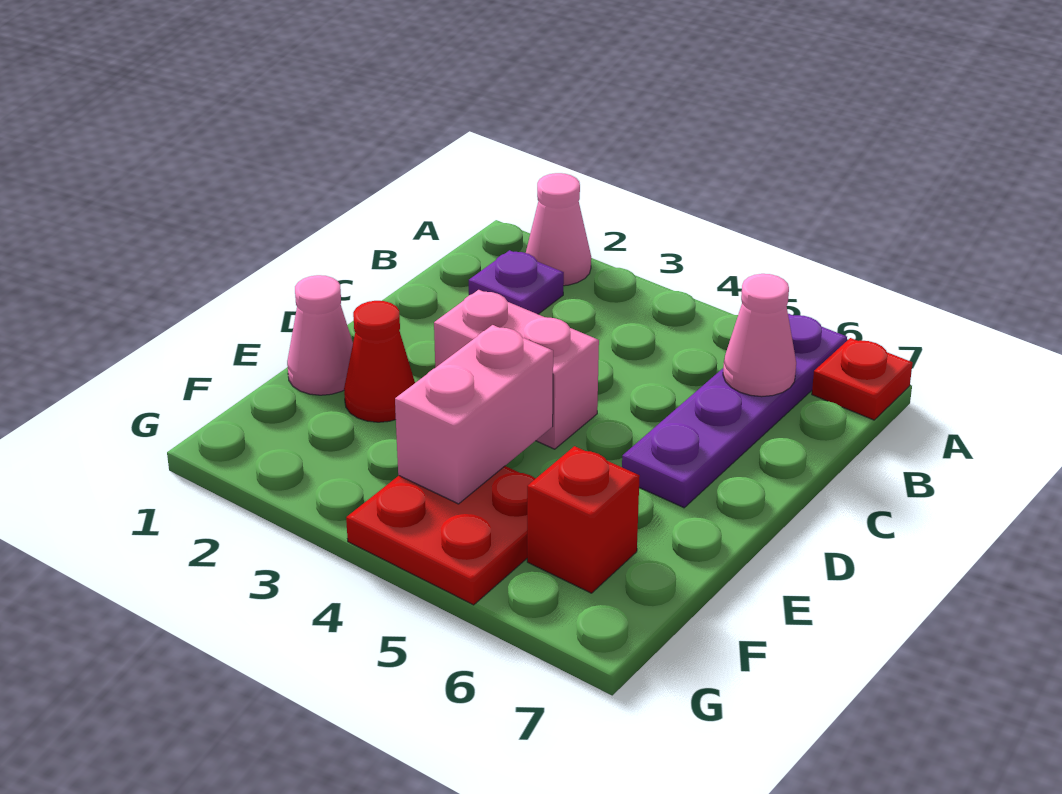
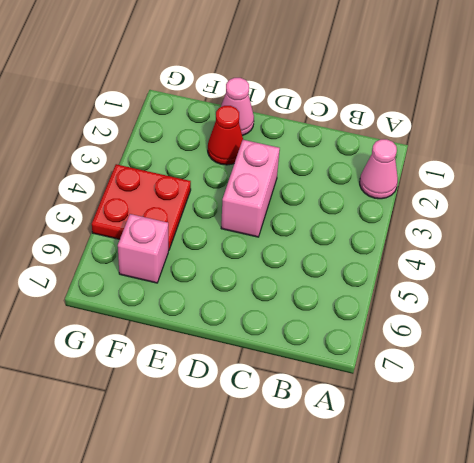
pink brick F6 level 1 -> red brick F6 level 1
none -> purple plate A6:D6 level 1
none -> red plate A7 level 1

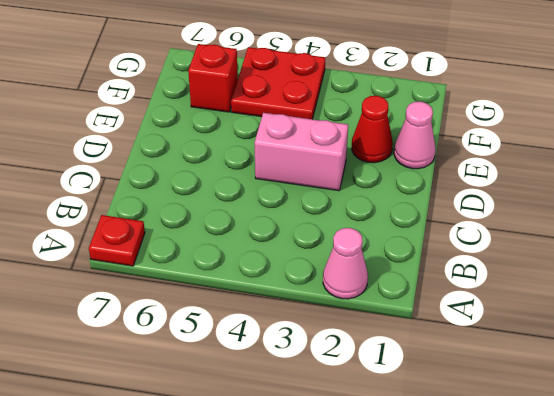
none -> purple plate A6:D6 level 1
none -> purple plate B2 level 1

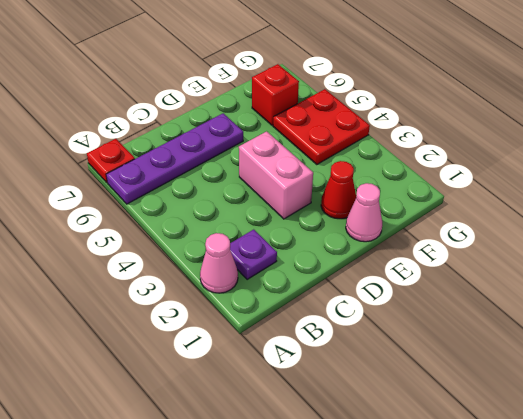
none -> pink cone B6 level 2
none -> pink brick E4:F4 level 2

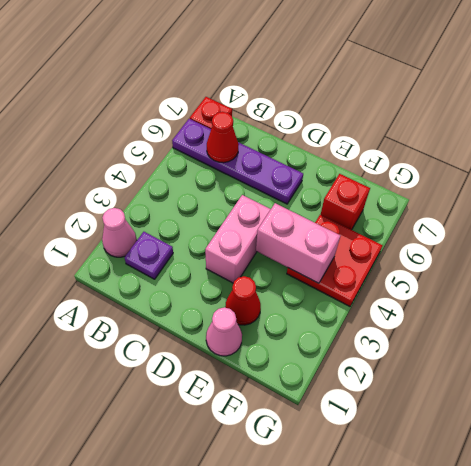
red cone B6 level 2 -> pink cone B6 level 2

